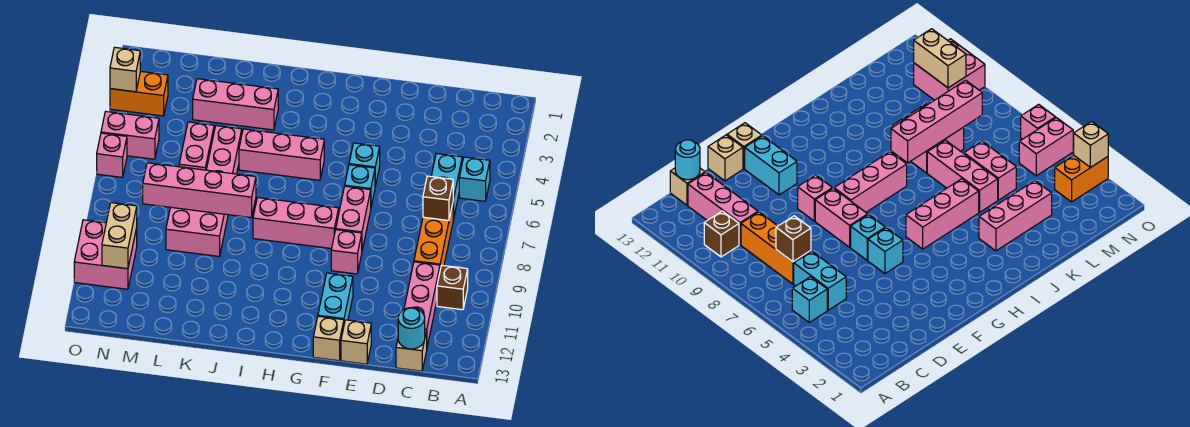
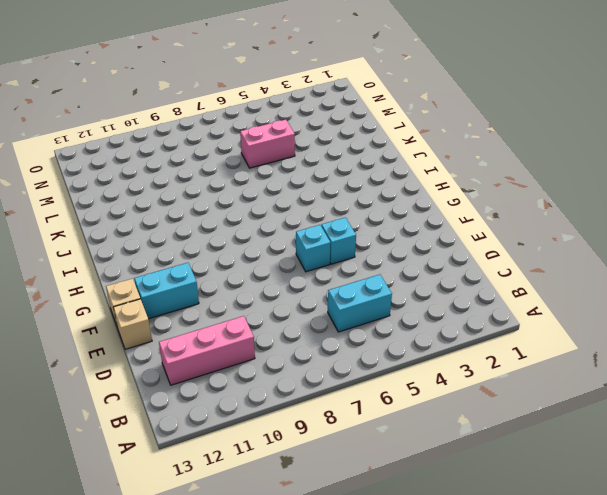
none -> cyan brick B5 level 1
none -> brown brick B10 level 1
none -> orange brick C7:C9 level 1

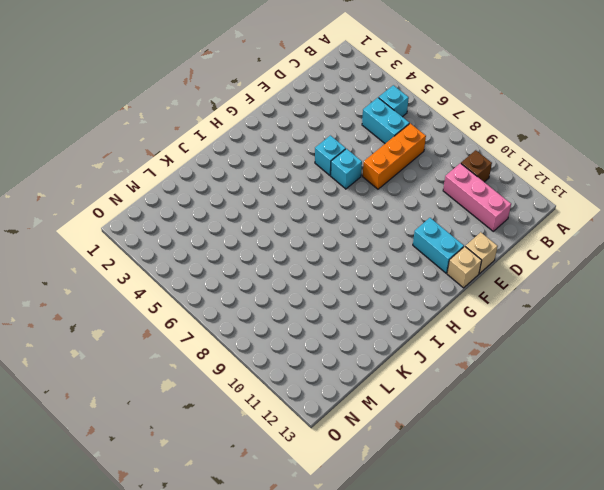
orange brick C7:E7 level 1 -> orange brick C7:C9 level 1
none -> tan brick C13 level 1
none -> pink brick F7:F8 level 1
none -> pink brick F9 level 1

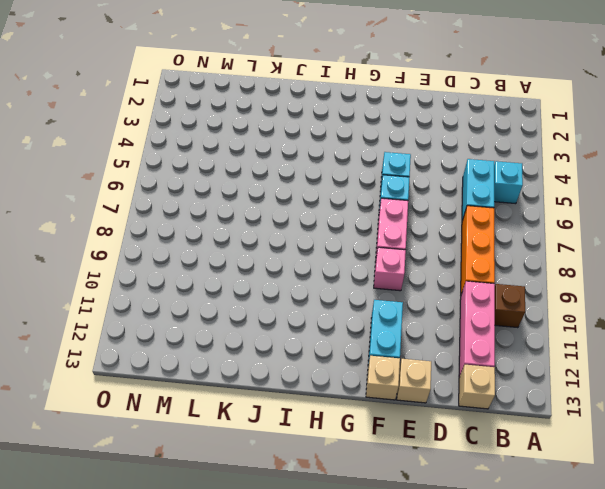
none -> pink brick G8:I8 level 1
none -> pink brick H5:J5 level 1
none -> pink brick J3:L3 level 1

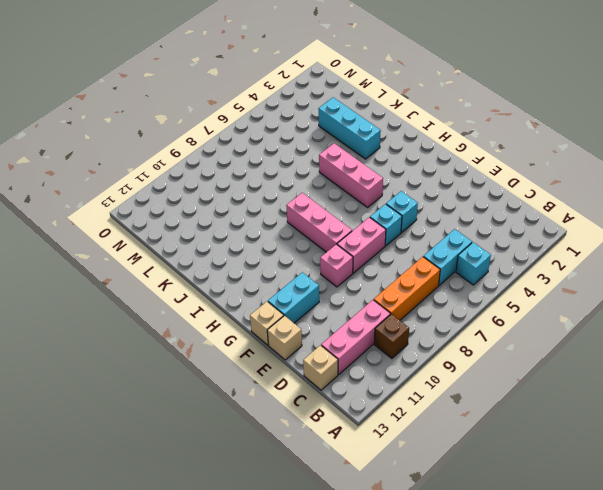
cyan brick J3:L3 level 1 -> pink brick J3:L3 level 1
none -> pink brick K5:K7 level 1
none -> pink brick K8:L9 level 1
none -> pink brick L5:L6 level 1

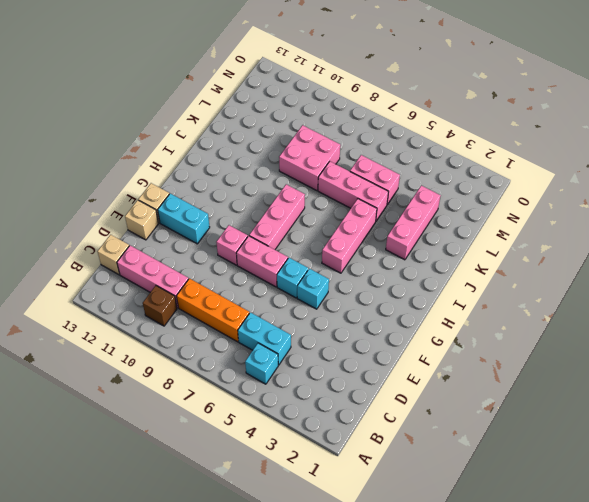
none -> orange brick N3:O3 level 1
none -> pink brick N5:O5 level 1
none -> pink brick N10:O11 level 1

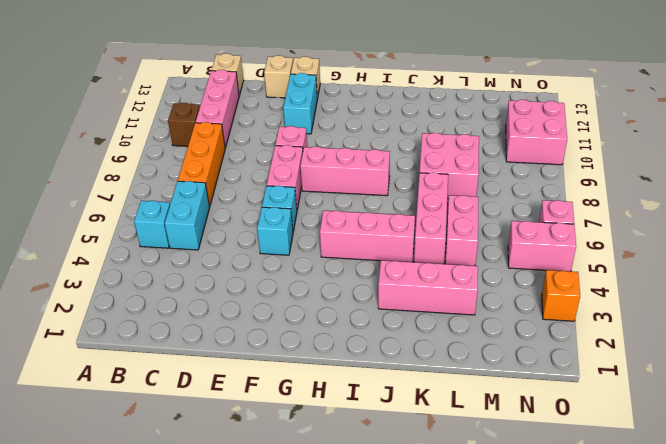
orange brick O3 level 1 -> orange brick N3:O3 level 1
none -> brown brick C7 level 2
none -> cyan round brick C13 level 2
none -> pink brick J8:M8 level 2

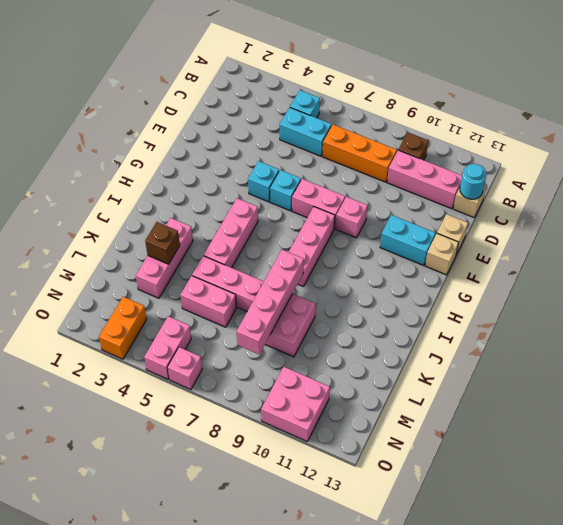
brown brick K3 level 2 -> brown brick C7 level 2
none -> tan brick N10:N11 level 2
none -> tan brick O3 level 2

